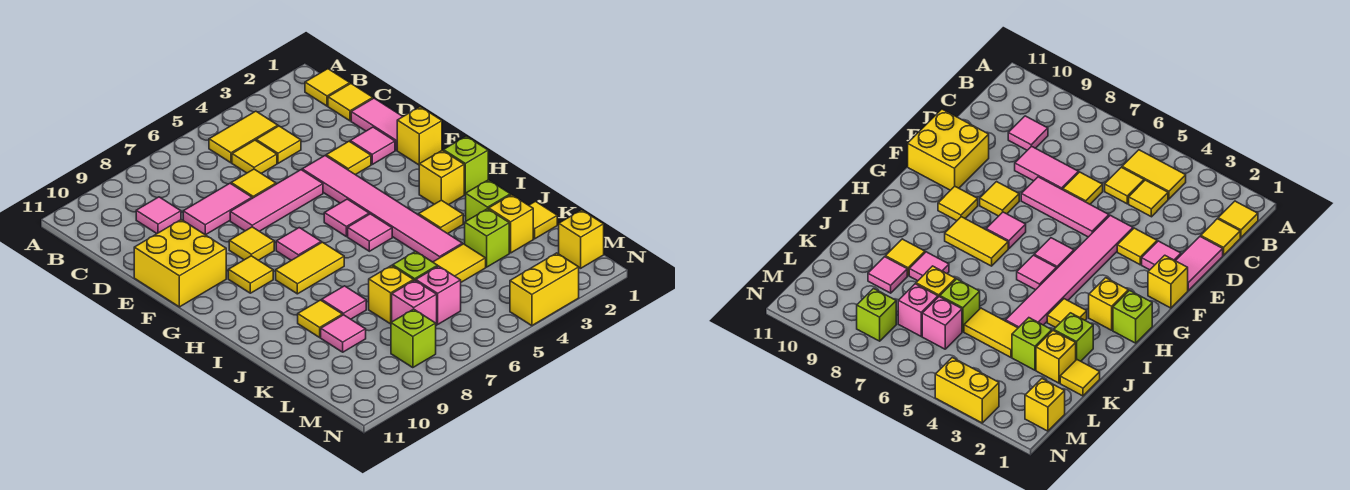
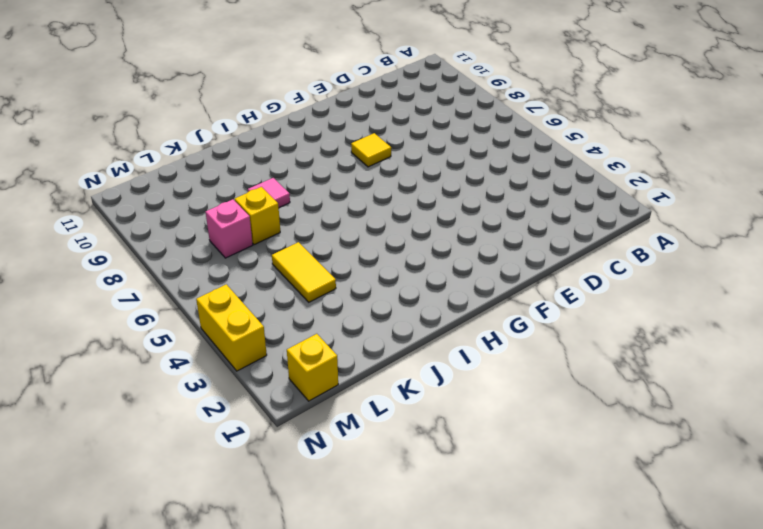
none -> yellow tile B1 level 1
none -> yellow tile B4:B5 level 1
none -> yellow tile C1 level 1
none -> yellow tile C4 level 1

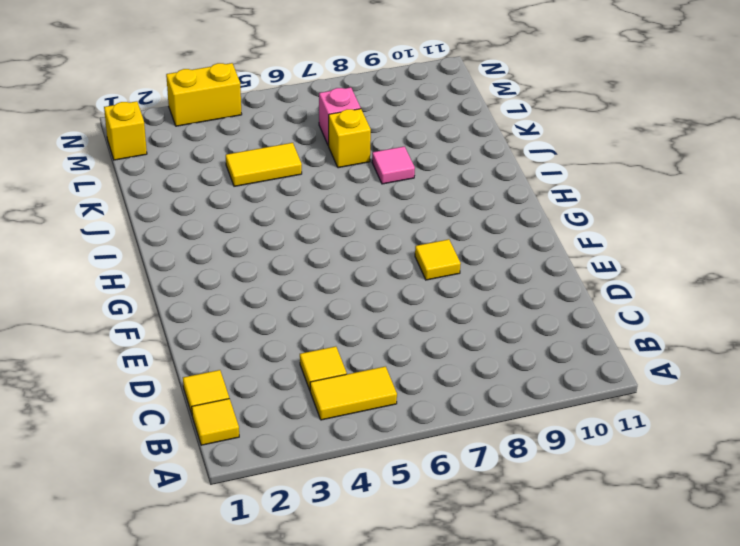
none -> yellow tile C5 level 1
none -> pink tile C9 level 1
none -> pink tile D1:E1 level 1
none -> yellow tile D6 level 1

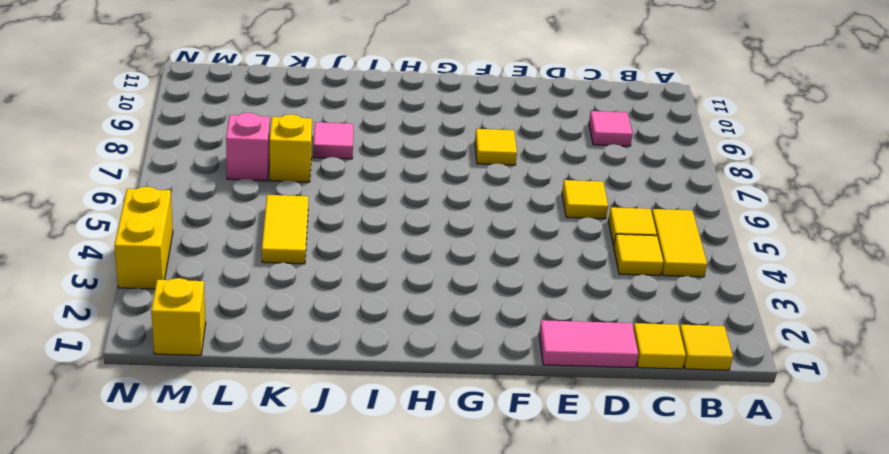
none -> pink tile D7:D8 level 1
none -> pink tile E2 level 1
none -> yellow tile E3 level 1
none -> pink tile E4:J4 level 1

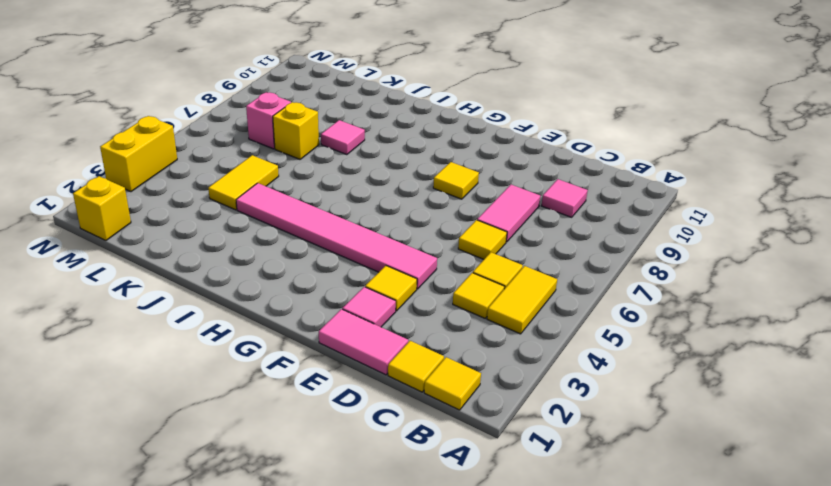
none -> pink tile E5:E7 level 1
none -> yellow brick E10:F11 level 1
none -> yellow brick F1 level 1
none -> pink tile G5 level 1

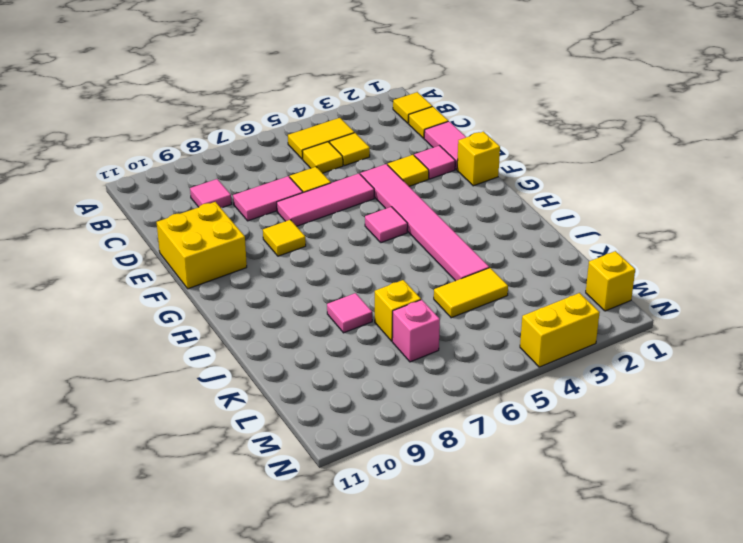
none -> pink tile G7 level 1
none -> yellow tile G9 level 1
none -> lime brick H1 level 1
none -> yellow brick H2 level 1

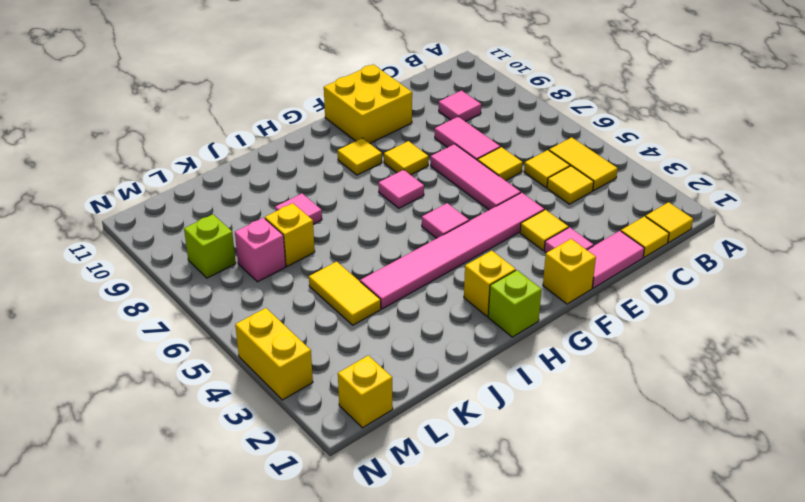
none -> pink tile H5 level 1
none -> yellow tile H7:H8 level 1
none -> yellow tile I3 level 1
none -> lime brick J2 level 1

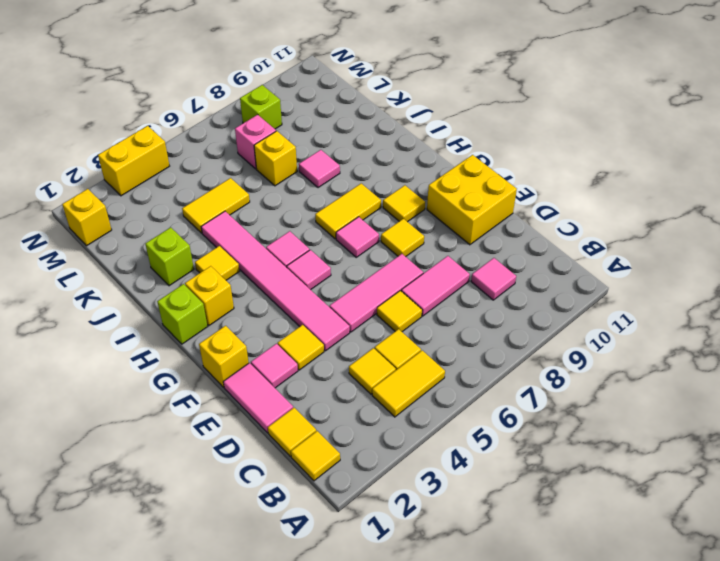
none -> yellow tile J9 level 1
none -> yellow tile K1 level 1
none -> yellow brick K2 level 1
none -> lime brick K3 level 1

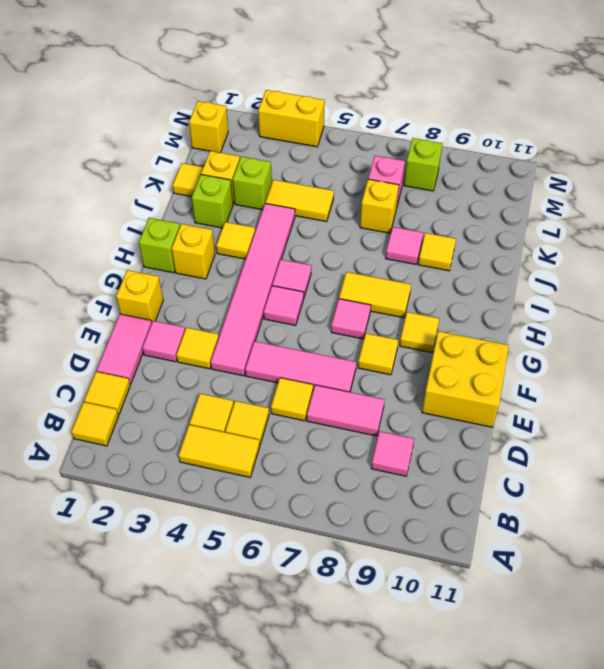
none -> lime brick K6 level 1
none -> pink tile K9 level 1
none -> pink brick L6 level 1

